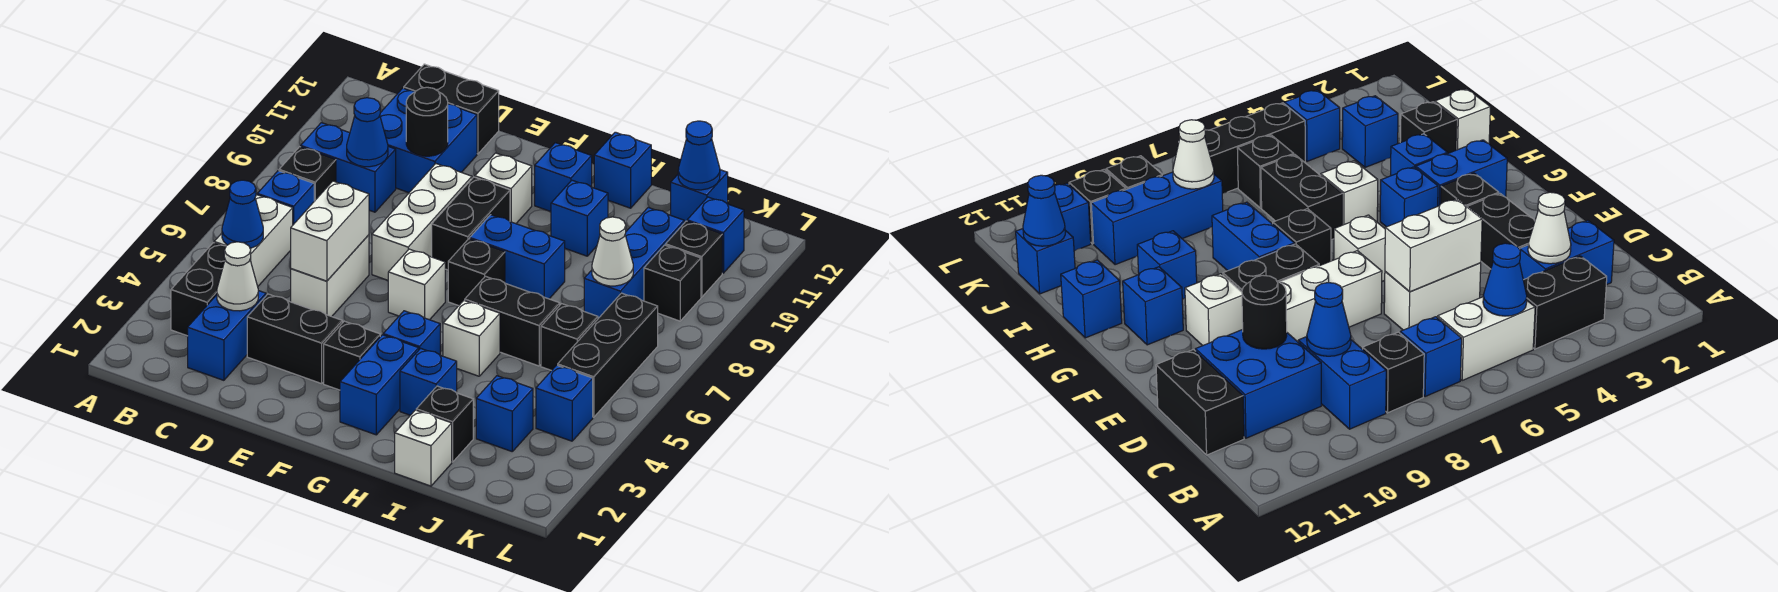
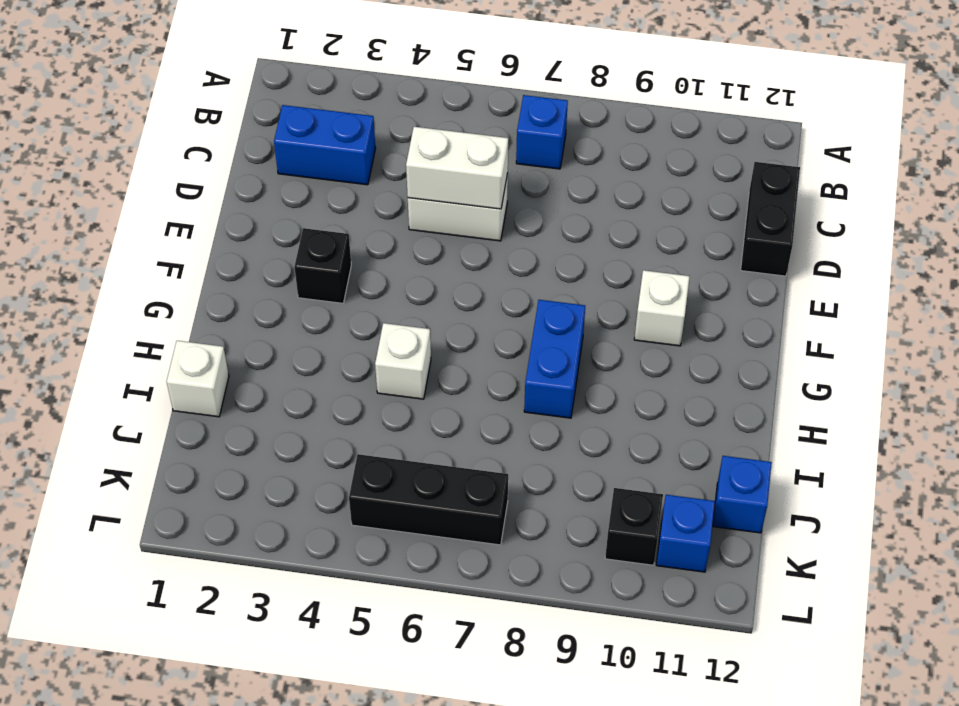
none -> black brick B3:B4 level 1
none -> white brick B5:B6 level 1
none -> black brick B8 level 1
none -> blue brick B9:C9 level 1

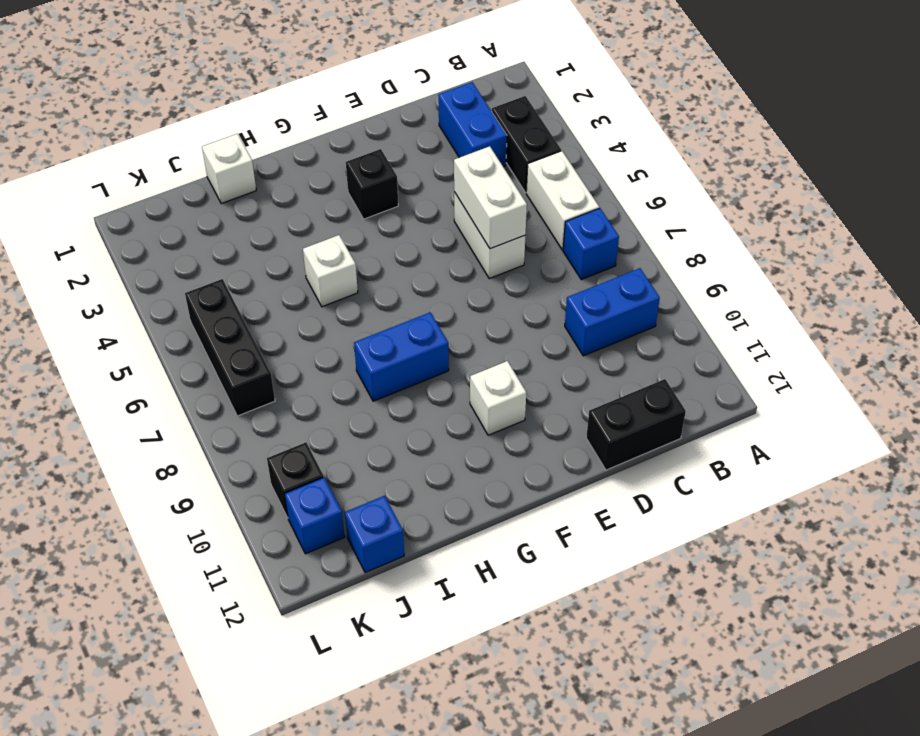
none -> black brick B8 level 1
none -> blue brick C10:D11 level 1
none -> black brick D3:E3 level 1
none -> white brick E7:E9 level 1

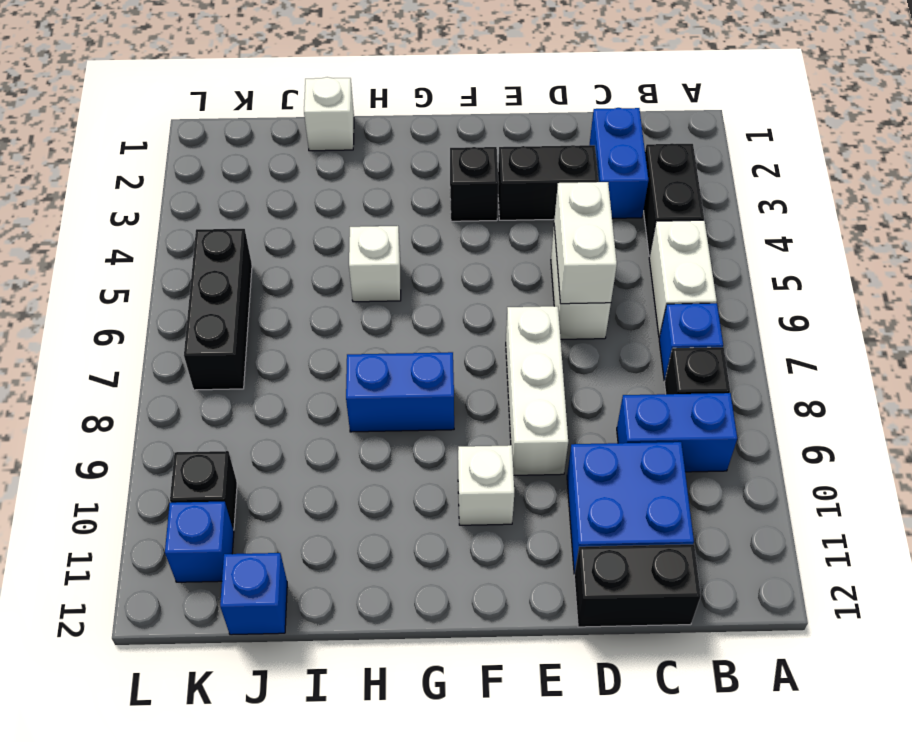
none -> white brick F6 level 1
none -> black brick F8:F9 level 1
none -> blue brick G2:G3 level 1
none -> blue brick G4 level 1

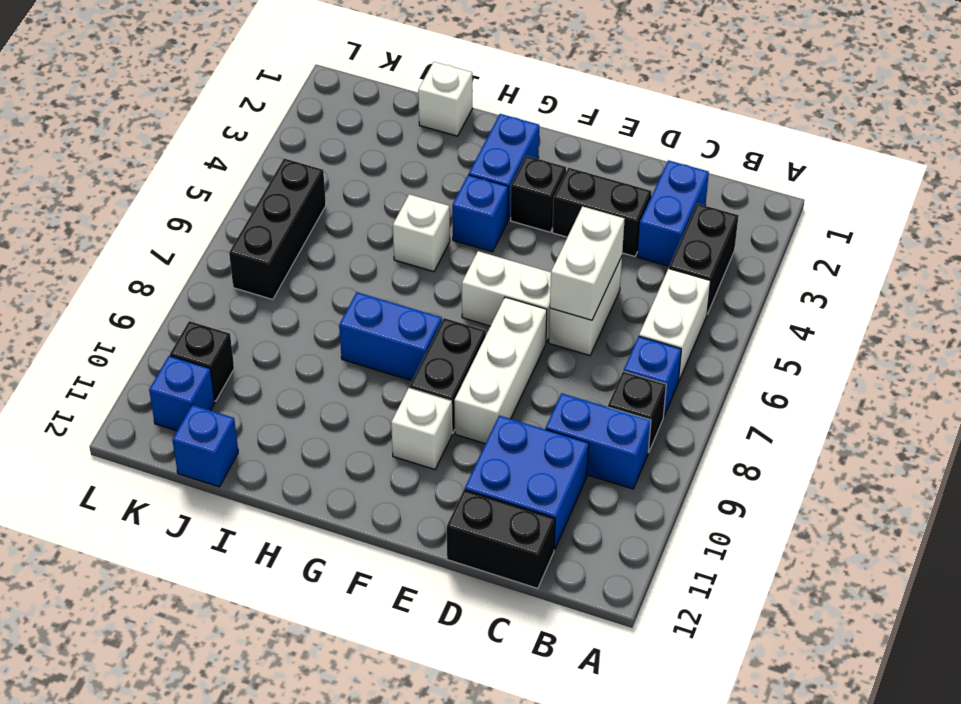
white brick E6:F6 level 1 -> white brick F6 level 1
none -> black brick G7 level 1
none -> blue brick G11 level 1
none -> blue brick H3 level 1
none -> black brick H6:I6 level 1

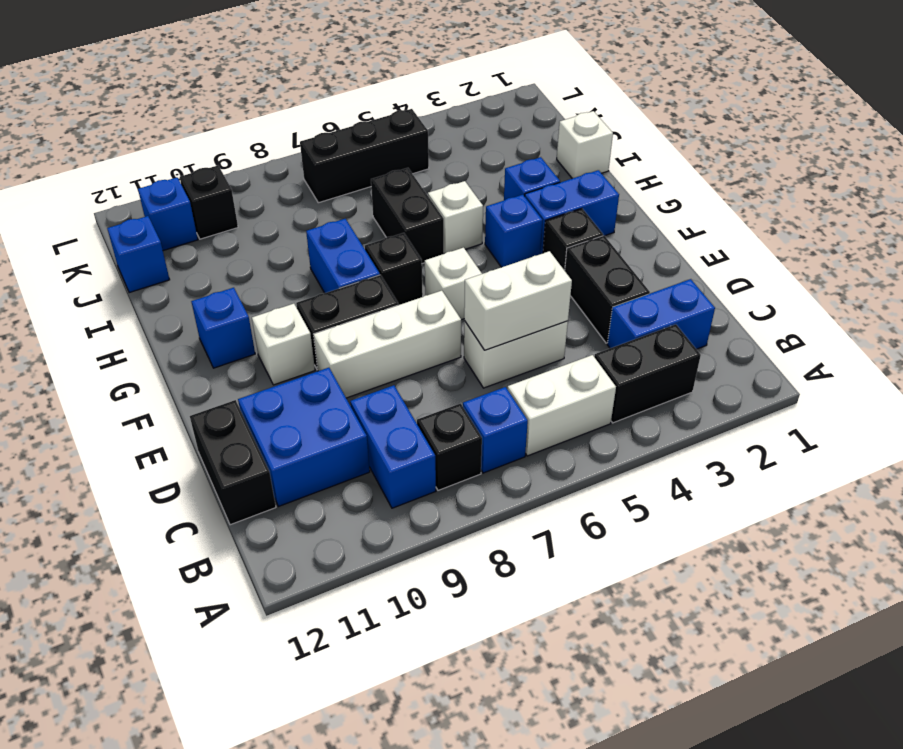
none -> blue brick H10 level 1
none -> blue brick H12 level 1
none -> black brick I2 level 1
none -> blue brick J3 level 1

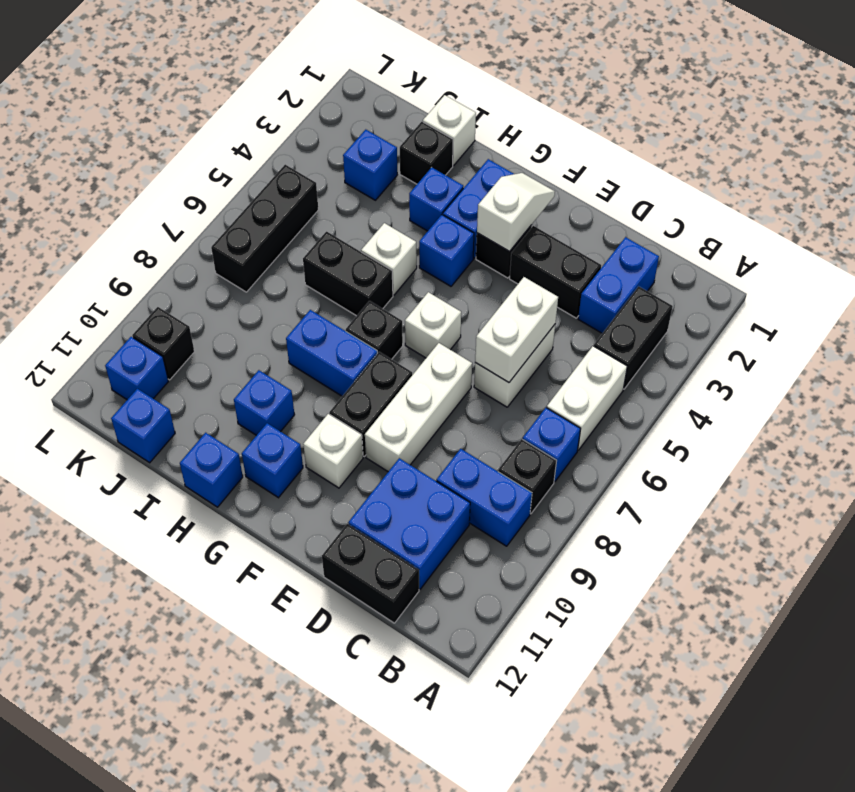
white slope F2:F3 level 2 top 3 -> none
none -> black brick J6 level 1
none -> blue brick J8:J10 level 1
none -> blue brick K4 level 1
none -> black brick K9 level 1

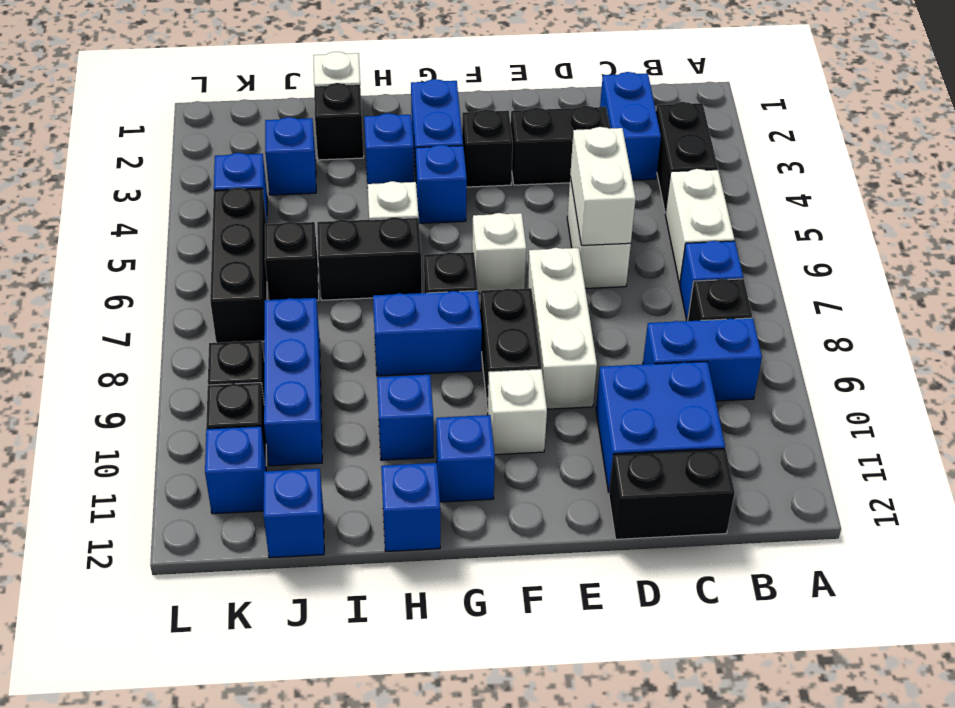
none -> blue cone B5 level 2
none -> white cone C3 level 2
none -> blue cone C9 level 2
none -> black round brick D10 level 2

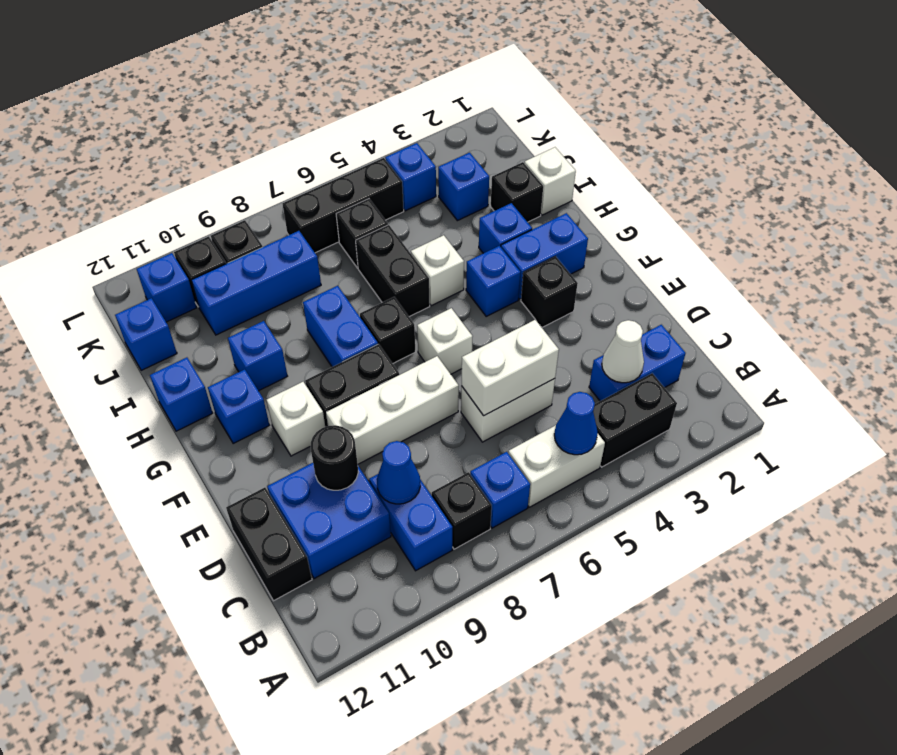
none -> black brick D3:E3 level 1
none -> white cone J8 level 2
none -> blue cone J12 level 2

